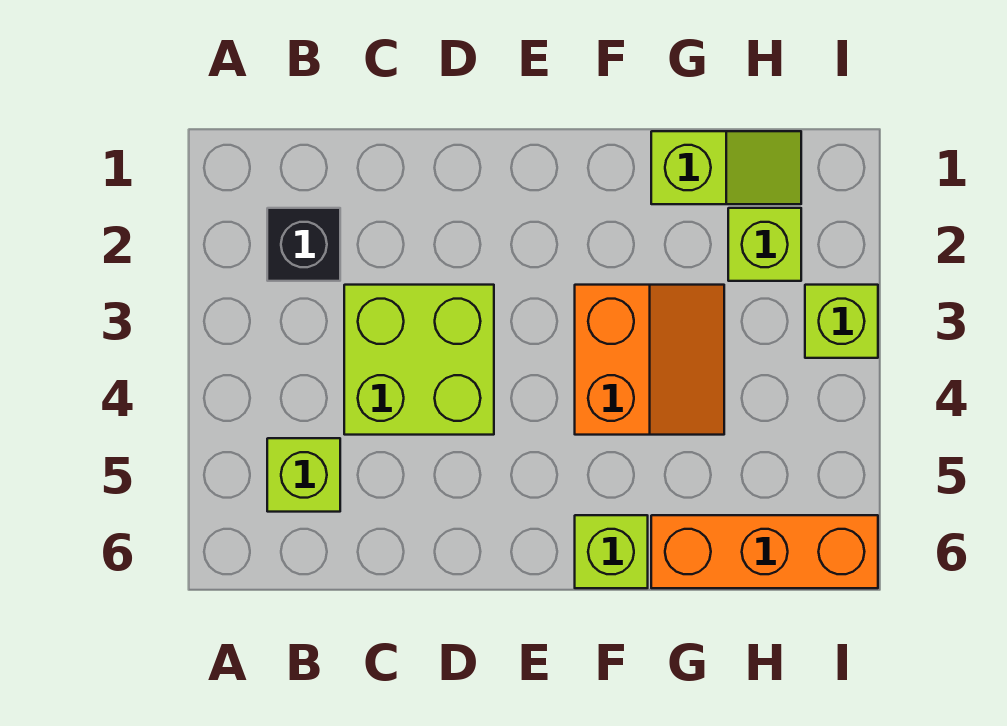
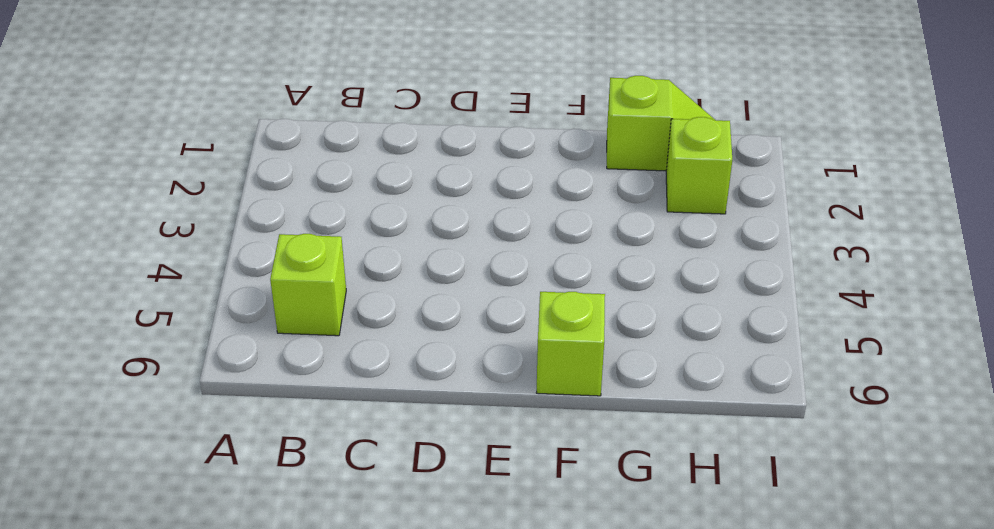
none -> black brick B2 level 1
none -> lime brick C3:D4 level 1

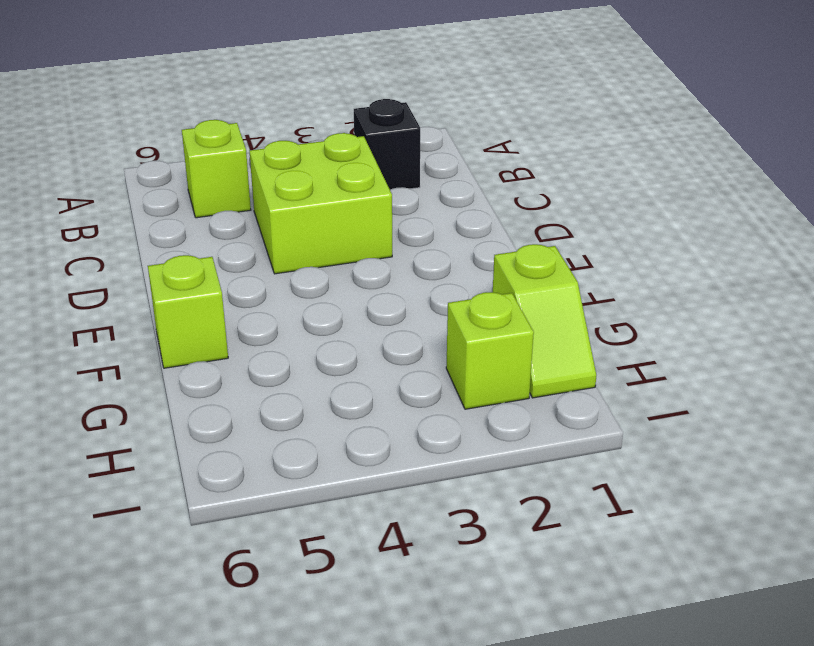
none -> orange slope F3:G4 level 1 top F
none -> orange brick G6:I6 level 1

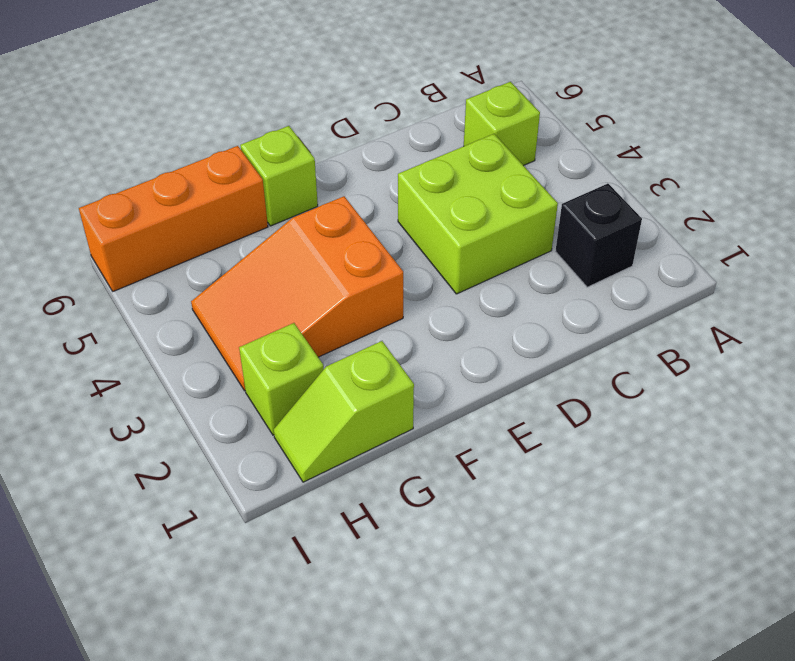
orange slope F3:H4 level 1 top F -> orange slope F3:G4 level 1 top F
none -> lime brick I3 level 1

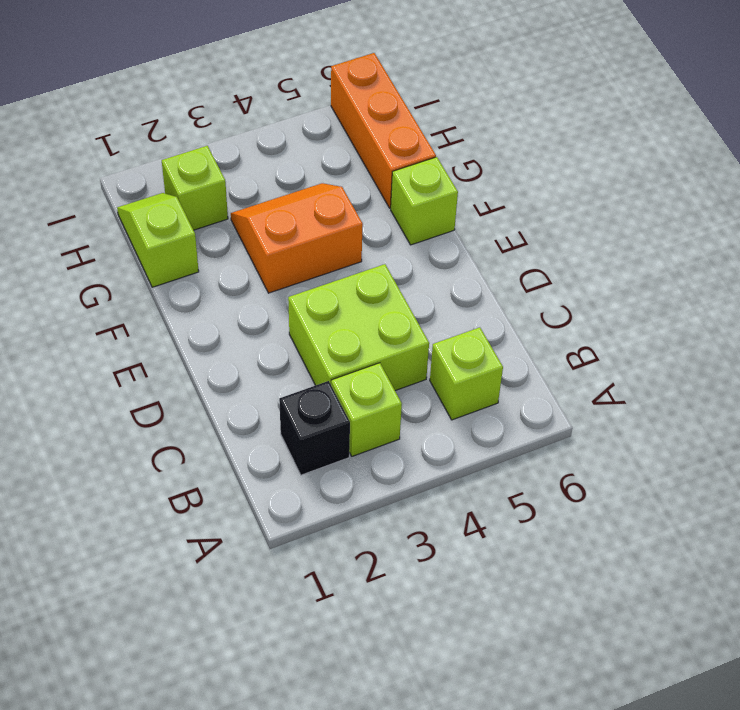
lime brick B3 level 1 -> lime brick I3 level 1

